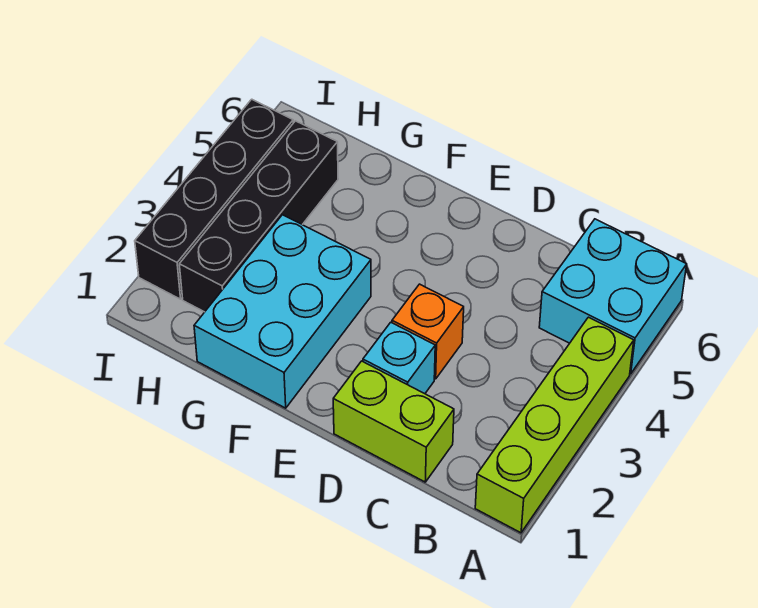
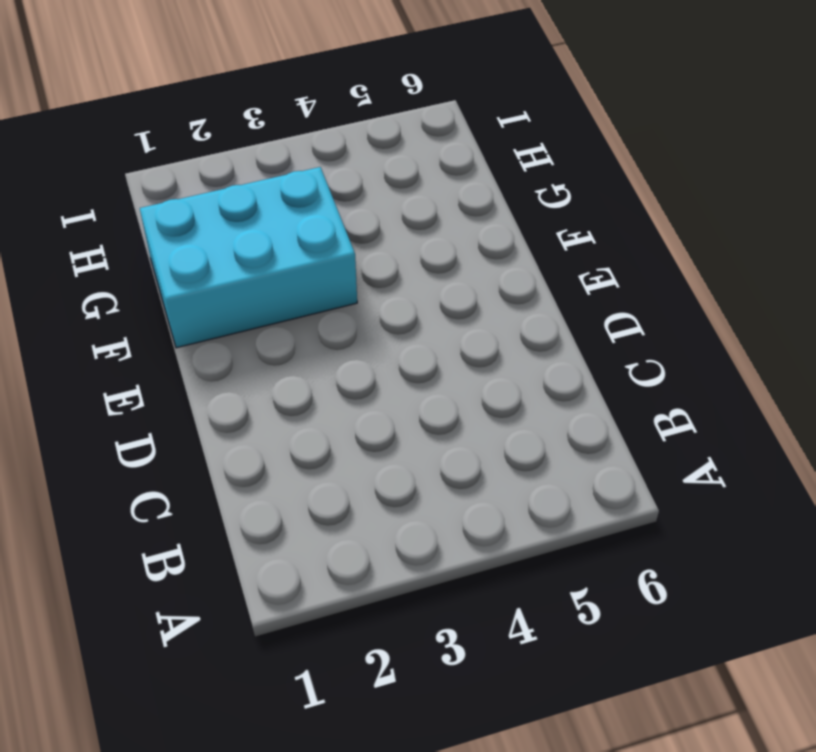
none -> lime brick A1:A4 level 1
none -> cyan brick A5:B6 level 1

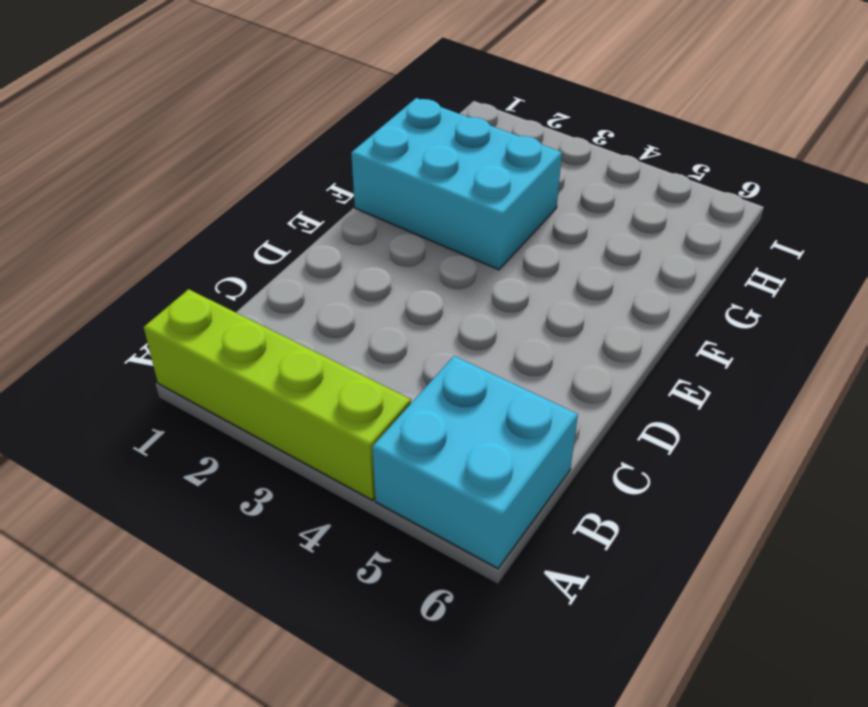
none -> lime brick C1:D1 level 1
none -> cyan brick D2 level 1

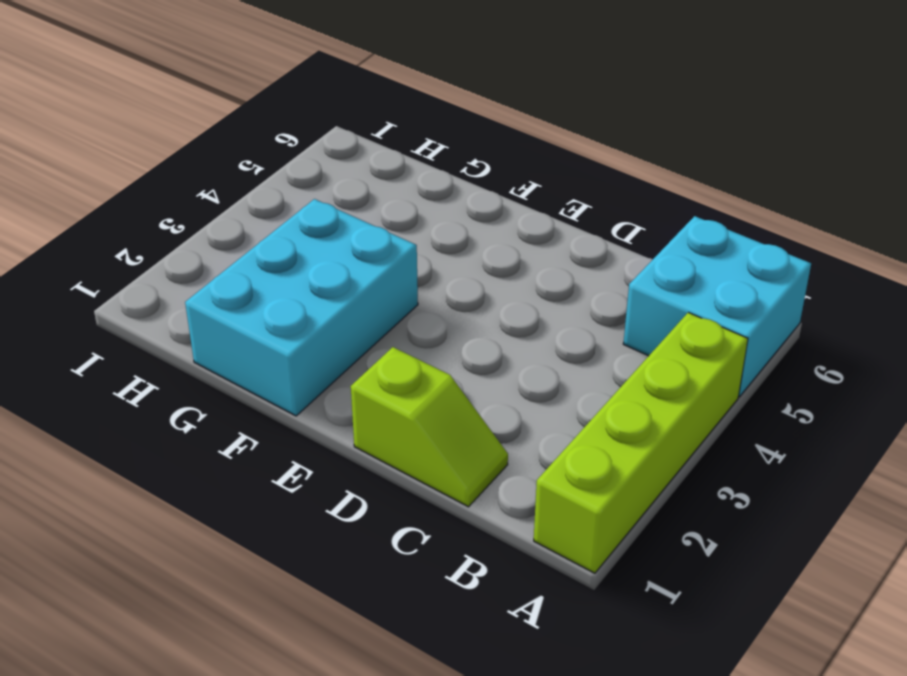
lime slope C1:D1 level 1 top D -> lime brick C1:D1 level 1
none -> cyan brick D2 level 1
none -> orange brick D3 level 1

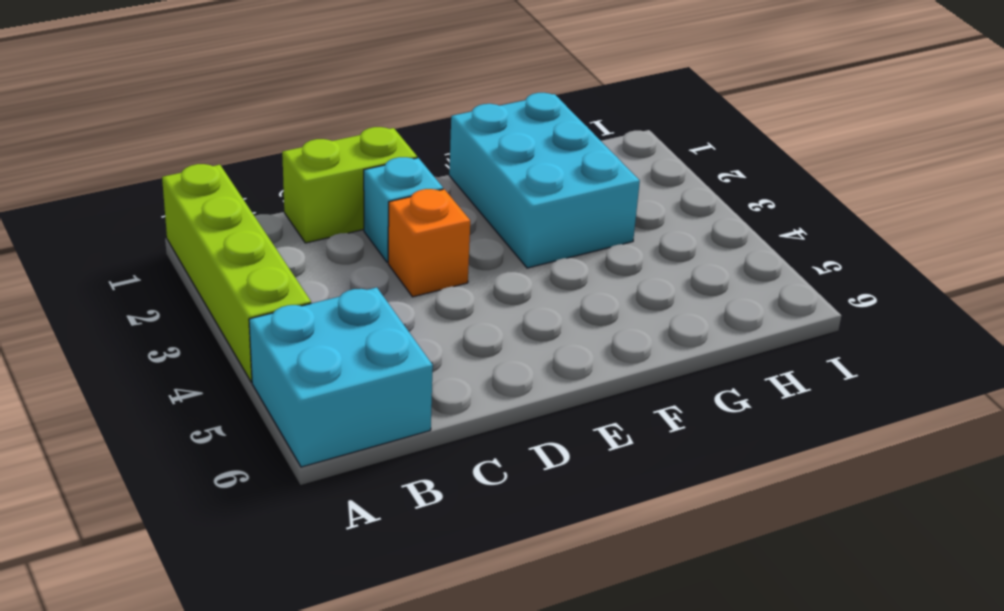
none -> black brick H2:H5 level 1
none -> black brick I2:I5 level 1

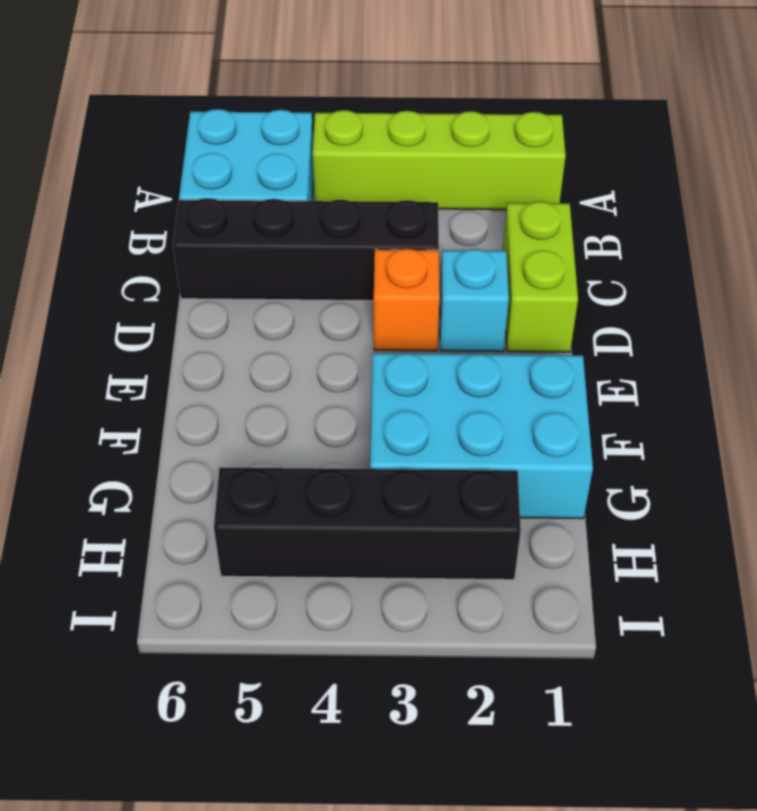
black brick C3:C6 level 1 -> black brick I2:I5 level 1

